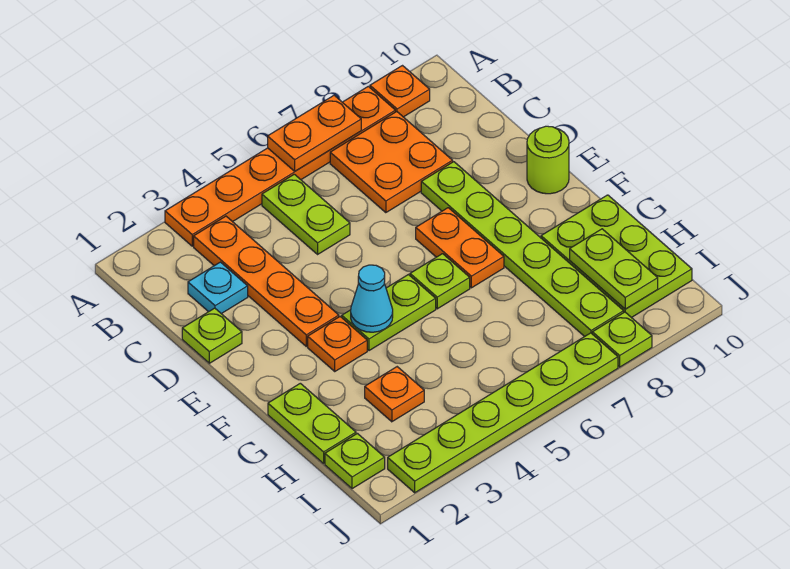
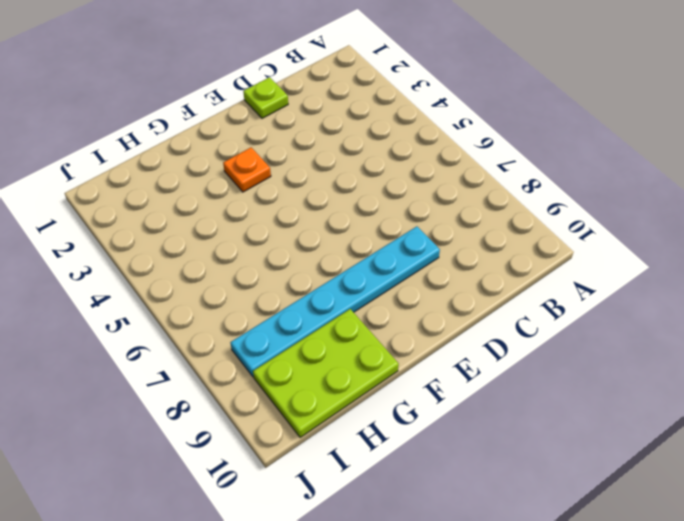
cyan plate D8:I8 level 1 -> lime plate D8:I8 level 1
none -> orange plate A3:A8 level 1
none -> orange plate A9 level 1
none -> orange plate B3:E3 level 1

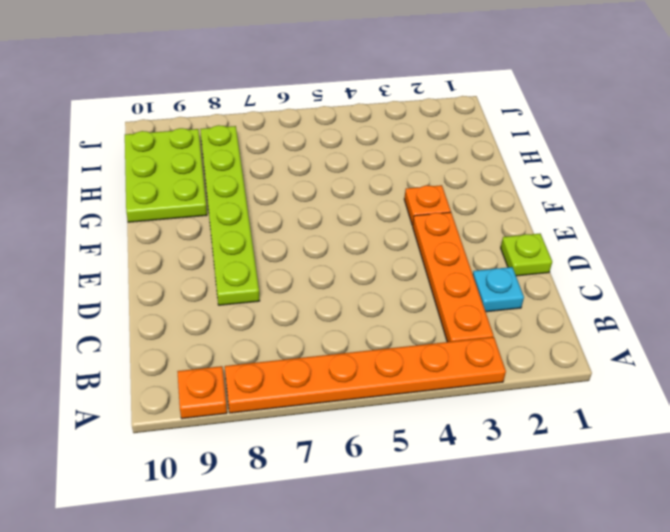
none -> lime plate B5:C5 level 1
none -> orange plate B7:C8 level 1
none -> orange plate E7:F7 level 1

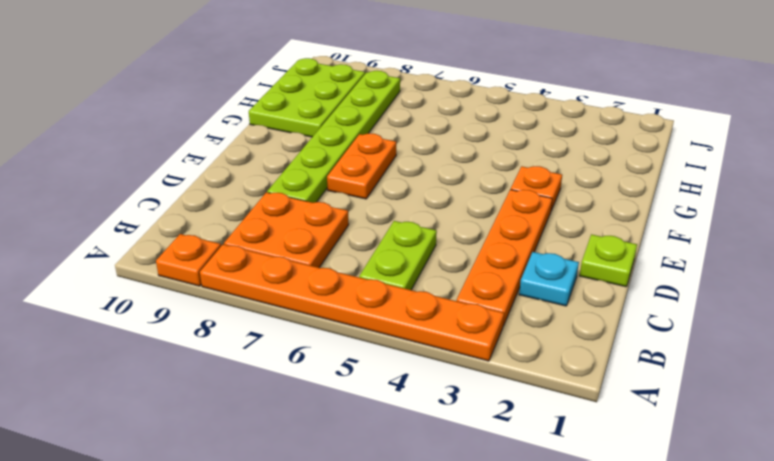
none -> lime round brick E10 level 1
none -> lime plate F4:F5 level 1
none -> lime plate F6 level 1

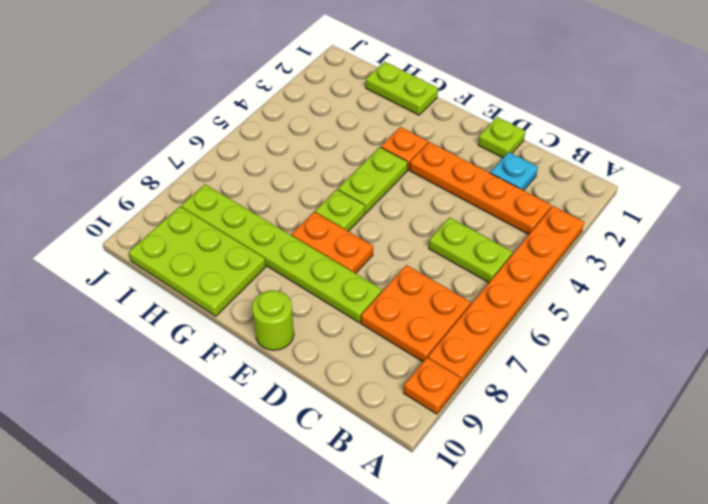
none -> orange plate H3 level 1
none -> lime plate I1 level 1
none -> lime plate J2:J7 level 1

